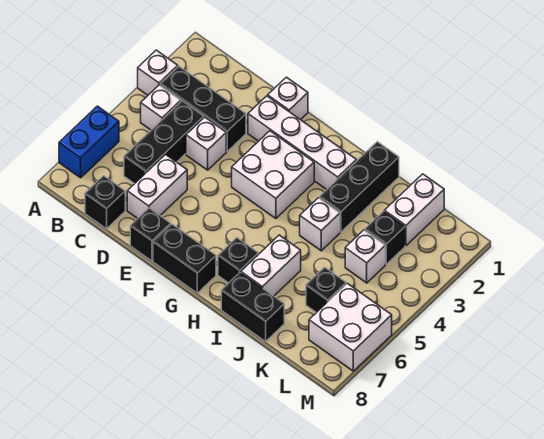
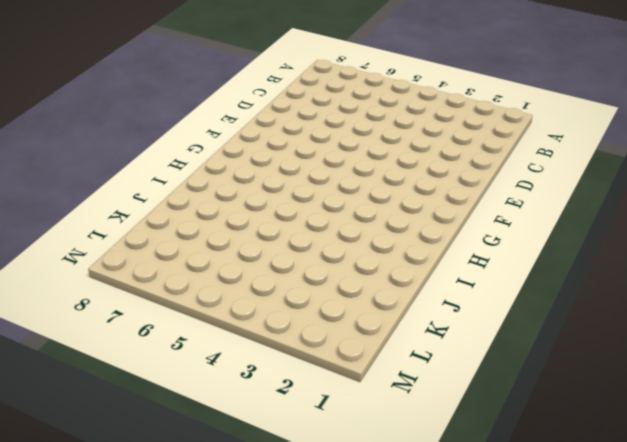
none -> white brick A3 level 1
none -> blue brick A6:A7 level 1
none -> black brick B3:D3 level 1

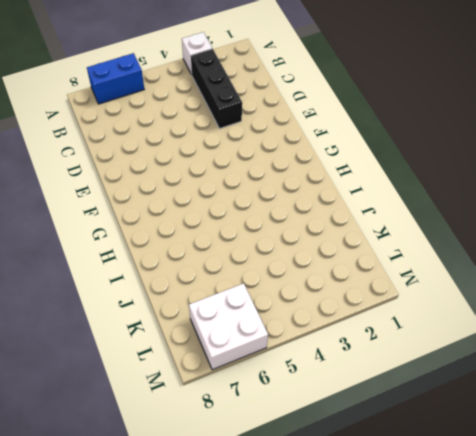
none -> white brick B4 level 1
none -> black brick C4:C6 level 1
none -> black brick C8 level 1

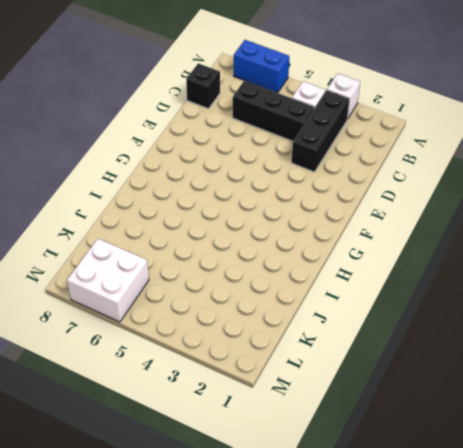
none -> white brick D4 level 1
none -> white brick D6:D7 level 1
none -> white brick E1 level 1

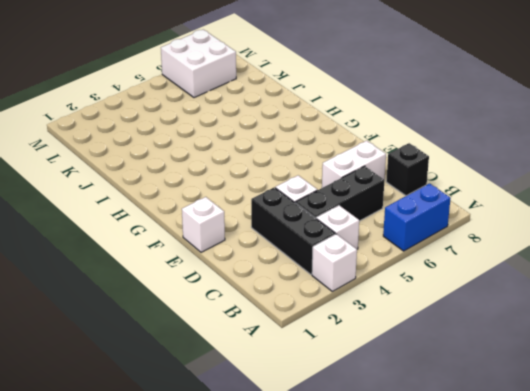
none -> white brick E2:H2 level 1
none -> black brick E8 level 1
none -> white brick F3:G4 level 1

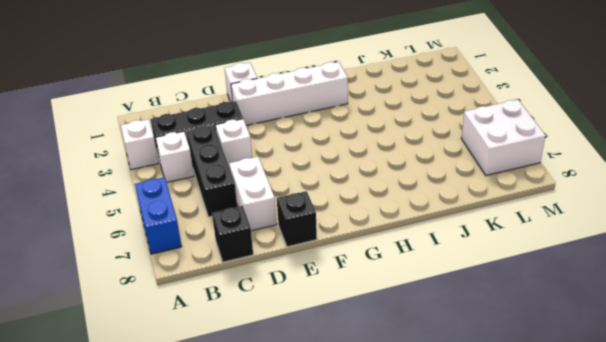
none -> white brick F3:G4 level 1
none -> black brick F8:G8 level 1
none -> black brick H7 level 1

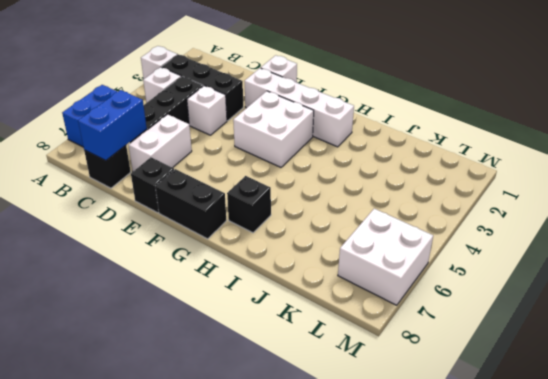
blue brick C7:C8 level 2 -> none
none -> black brick I1:I3 level 1
none -> white brick I4 level 1
none -> white brick I6:I7 level 1

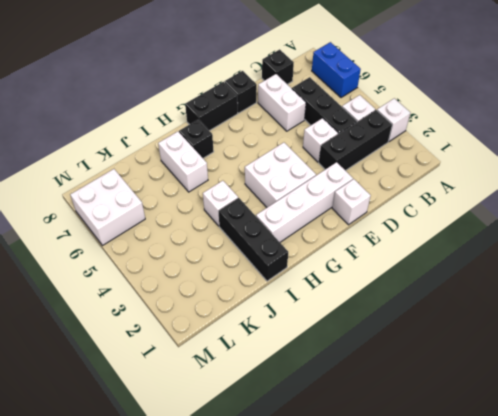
none -> black brick I8:J8 level 1
none -> white brick K1:K2 level 1
none -> black brick K3 level 1

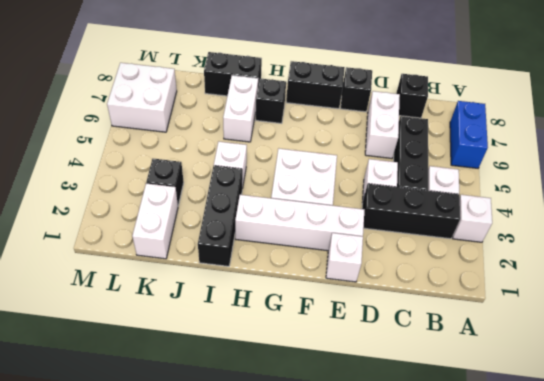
none -> white brick K4 level 1
none -> black brick K6 level 1

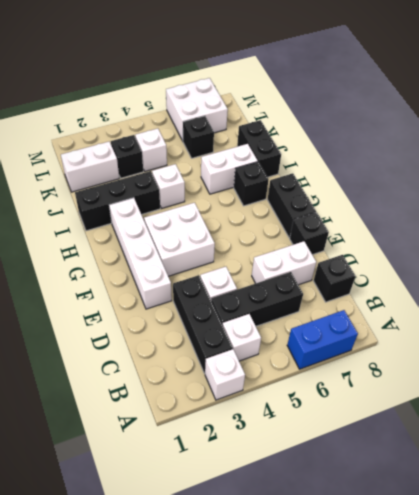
none -> white brick E1 level 1

